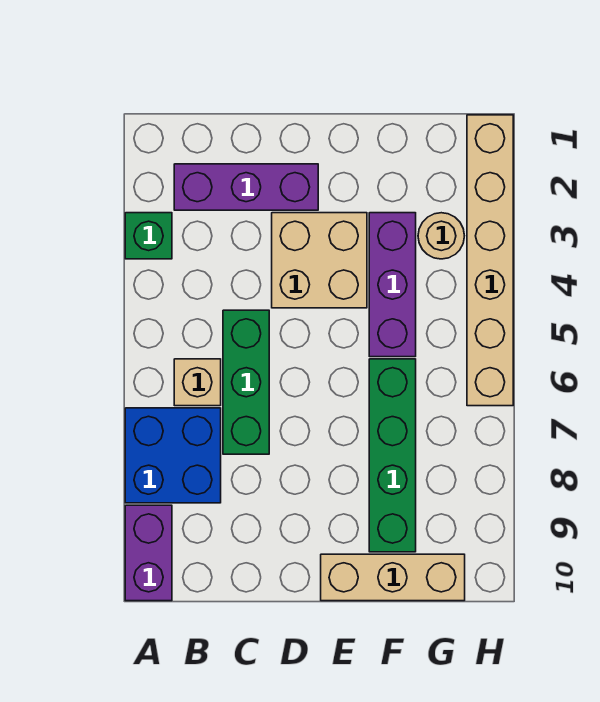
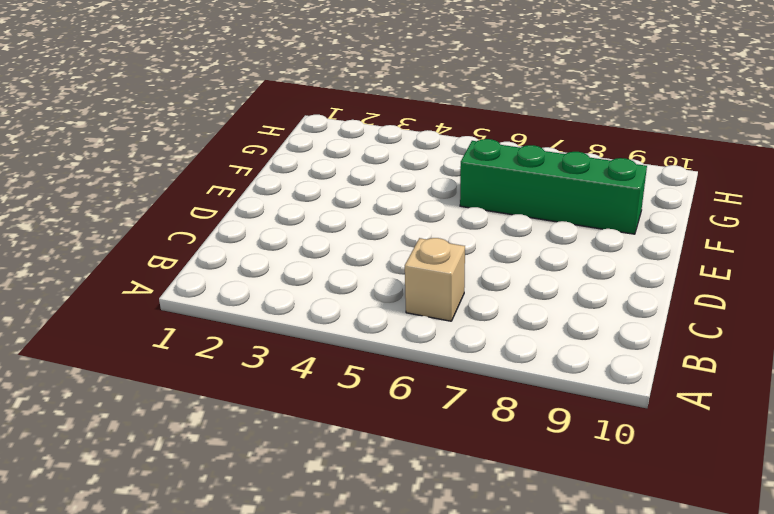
none -> green brick A3 level 1
none -> blue brick A7:B8 level 1
none -> purple brick A9:A10 level 1

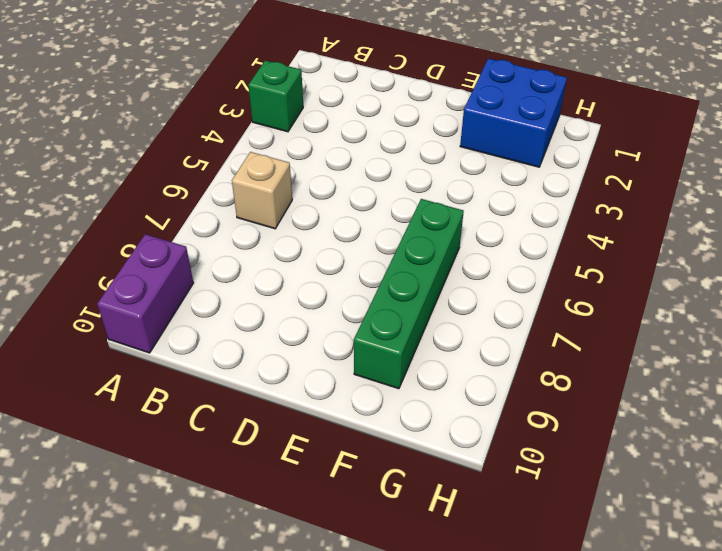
blue brick F1:G2 level 1 -> blue brick A7:B8 level 1
none -> purple brick B2:D2 level 1
none -> green brick C5:C7 level 1
none -> tan brick D3:E4 level 1

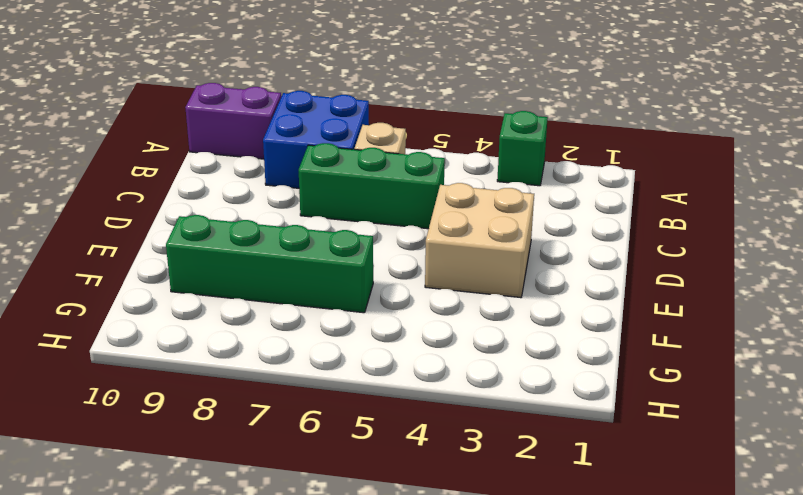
none -> purple brick B2:D2 level 1
none -> tan brick E10:G10 level 1
none -> purple brick F3:F5 level 1

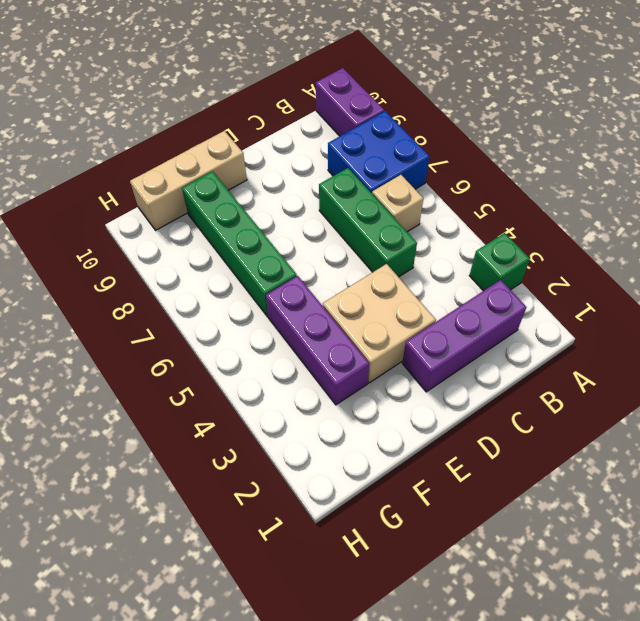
none -> tan round brick G3 level 1
none -> tan brick H1:H6 level 1

